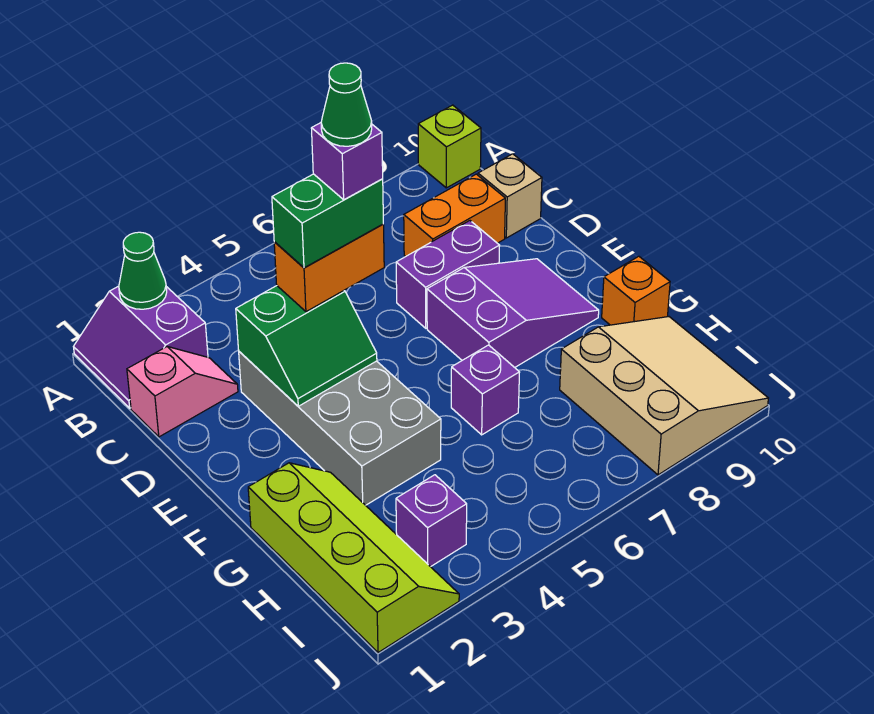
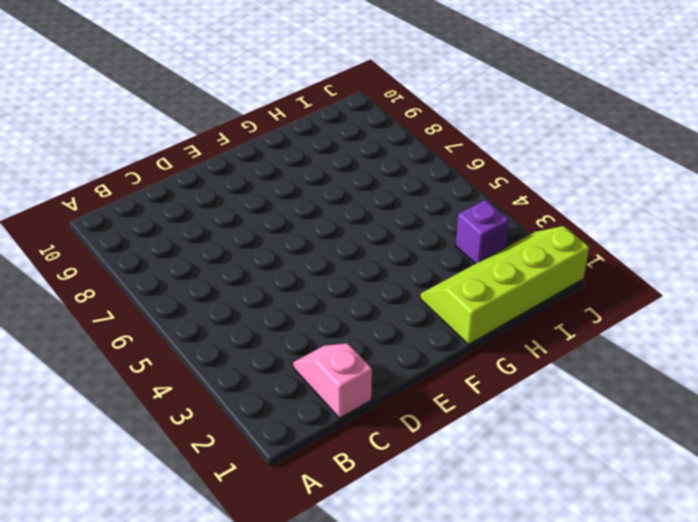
none -> purple slope A1:B2 level 1 top 2
none -> lime brick A10 level 1
none -> orange brick C8:C9 level 1

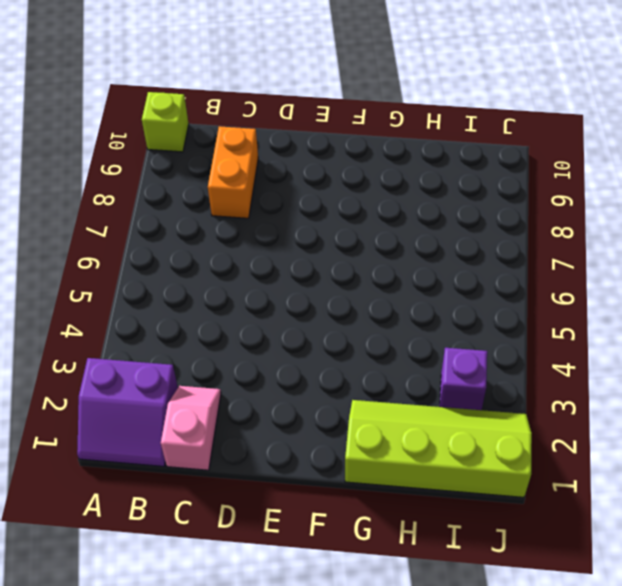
none -> tan brick C10 level 1
none -> grey brick D3:G4 level 1
none -> purple brick D7:D8 level 1

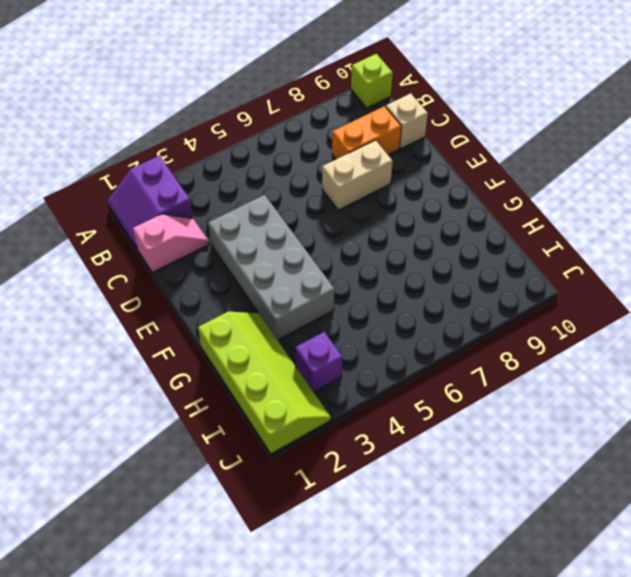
tan brick D7:D8 level 1 -> purple brick D7:D8 level 1
none -> purple slope E7:F9 level 1 top 7
none -> purple brick G6 level 1
none -> orange brick G10 level 1

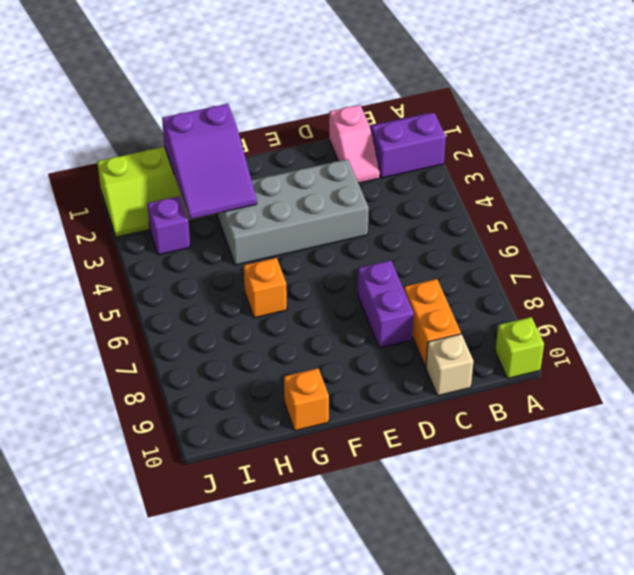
purple slope G1:H3 level 2 top 1 -> purple slope E7:F9 level 1 top 7
orange brick G6 level 1 -> purple brick G6 level 1
none -> tan slope H8:J10 level 1 top 8
none -> green cone A2 level 2
none -> green slope D3:E4 level 2 top D

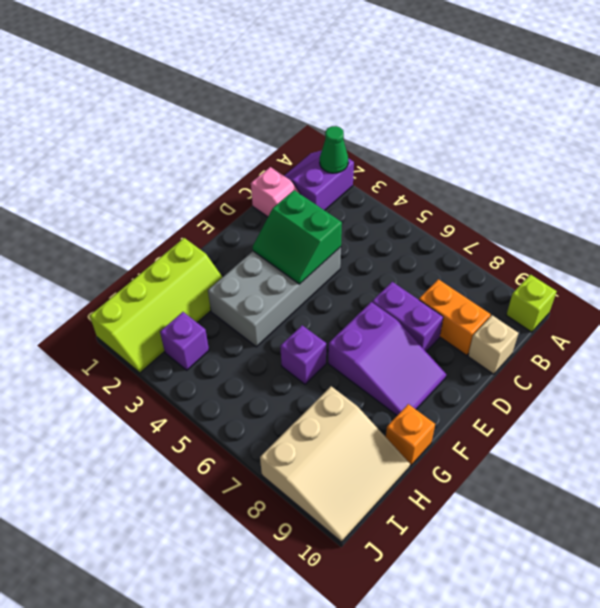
none -> orange brick D4:D5 level 3
none -> green brick D4:D5 level 4
none -> purple brick D5 level 5

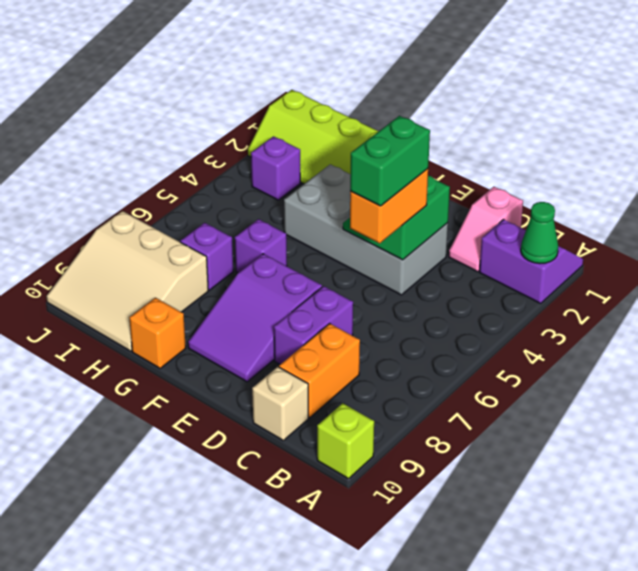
purple brick H7 level 1 -> purple brick D5 level 5
none -> green cone D5 level 6

